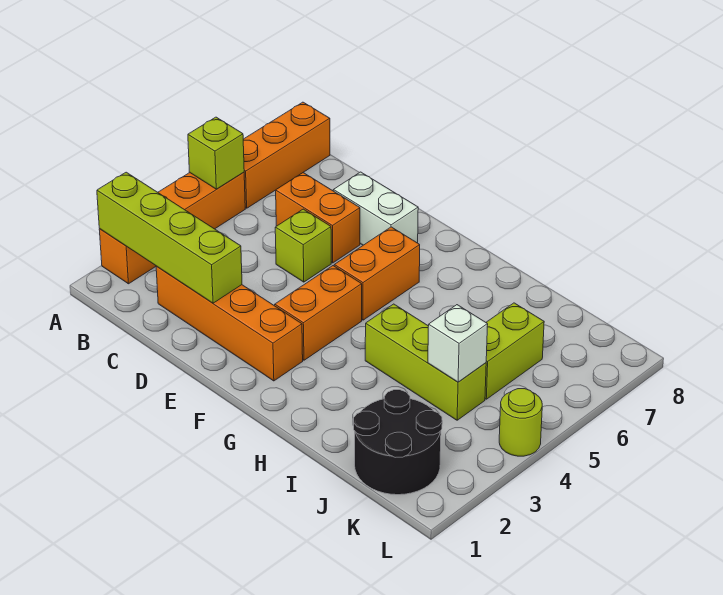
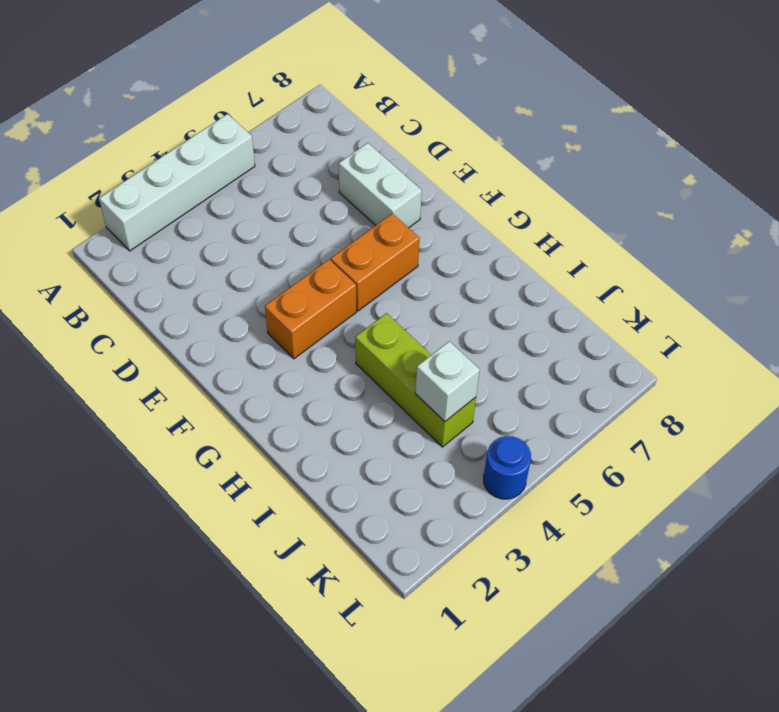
white brick A2:A5 level 1 -> orange brick A2:A5 level 1
blue round brick L4 level 1 -> lime round brick L4 level 1
none -> orange brick A6:A8 level 1
none -> orange brick C2:F2 level 1
none -> orange brick C6:D6 level 1

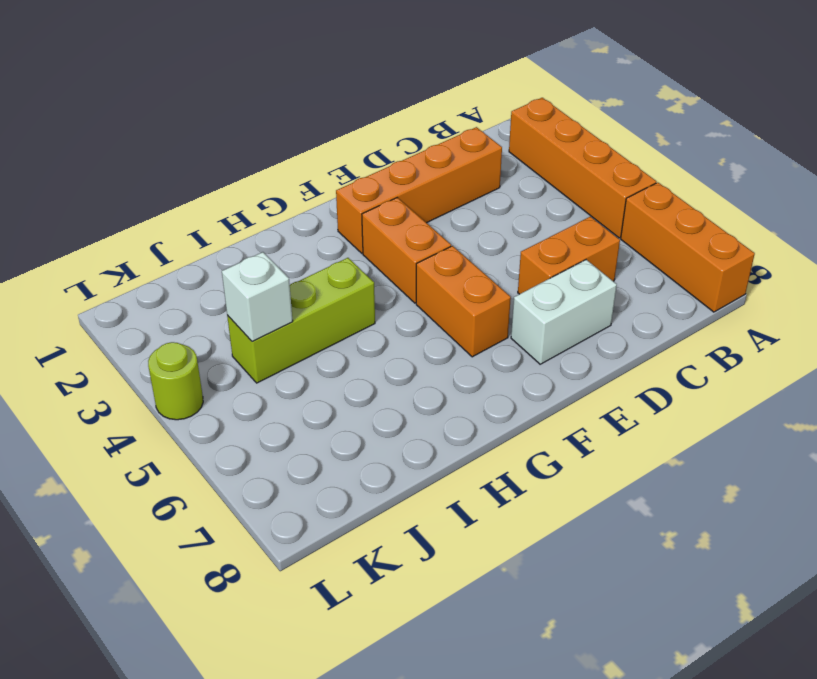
none -> lime brick D5 level 1
none -> black round brick J1:K2 level 1
none -> lime brick J5:J6 level 1

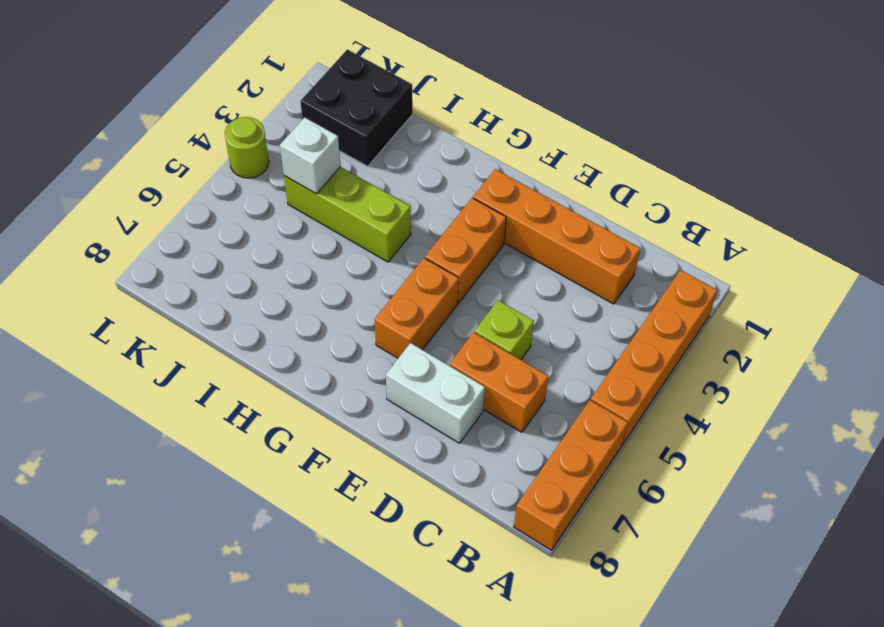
black brick J1:K2 level 1 -> black round brick J1:K2 level 1
none -> lime brick J5:J6 level 1
none -> lime brick A2:D2 level 2
none -> lime brick A5 level 2

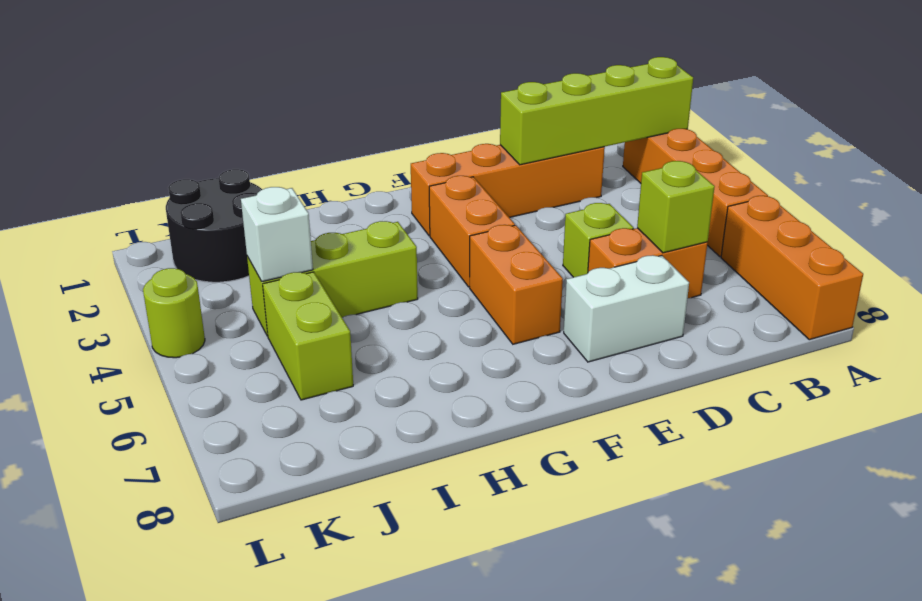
lime brick C6 level 2 -> lime brick A5 level 2

